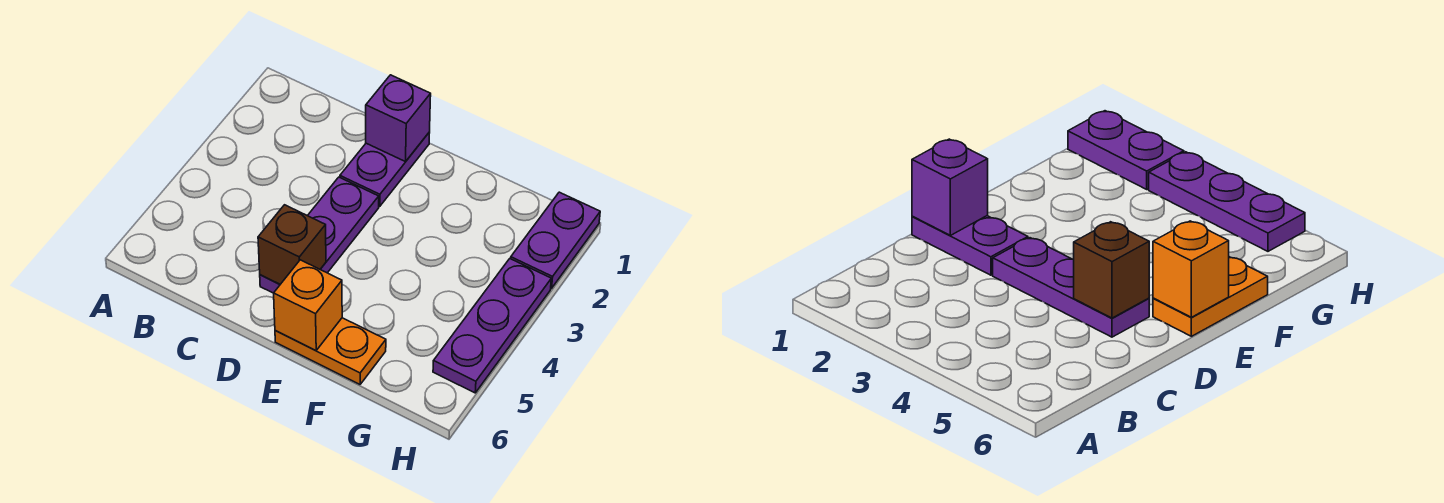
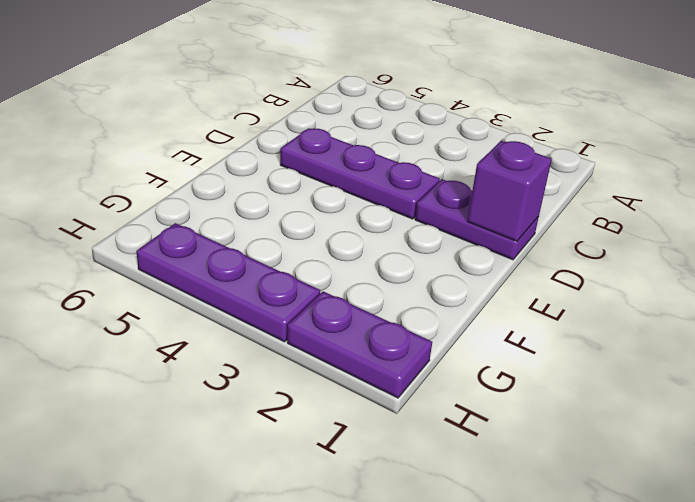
none -> orange plate E6:F6 level 1
none -> brown brick D5 level 2

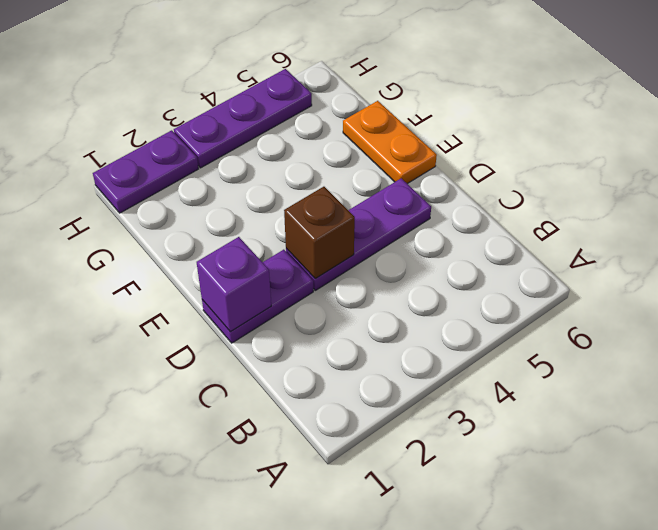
brown brick D3 level 2 -> brown brick D5 level 2
none -> orange brick E6 level 2

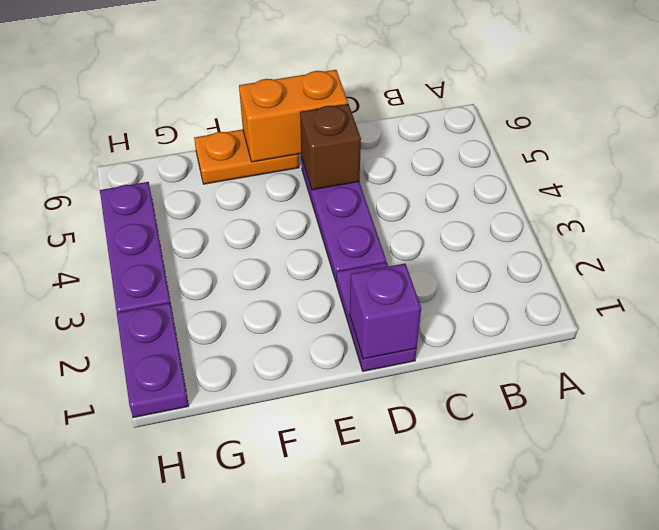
orange brick D6:E6 level 2 -> orange brick E6 level 2

